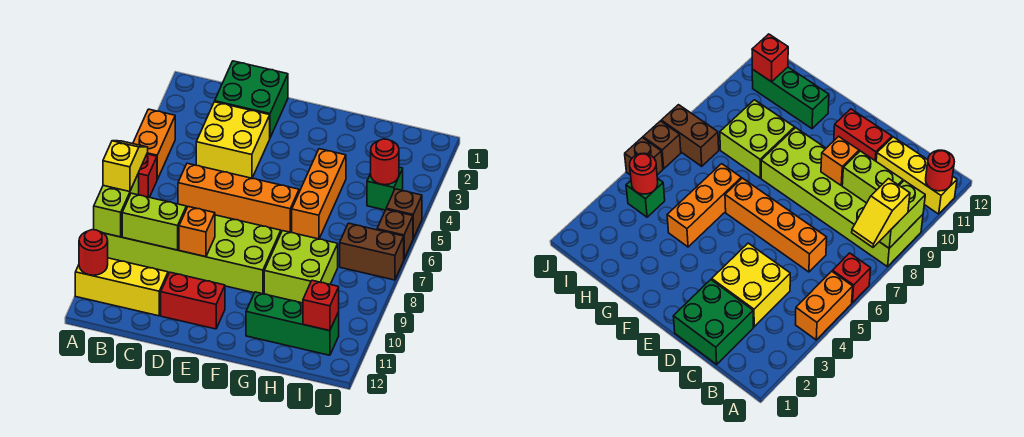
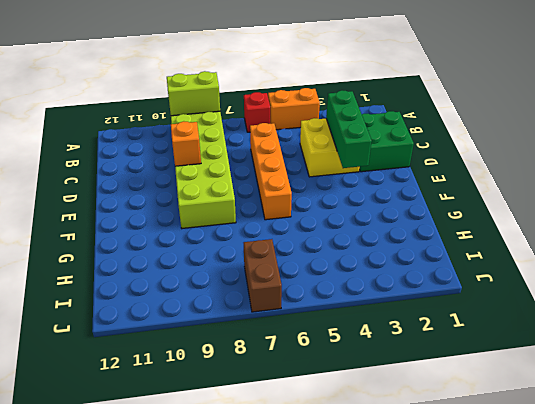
green brick C3:E3 level 2 -> green brick G11:I11 level 1
none -> yellow brick A11:C11 level 1
none -> red brick D11:E11 level 1
none -> orange brick G4:G6 level 1

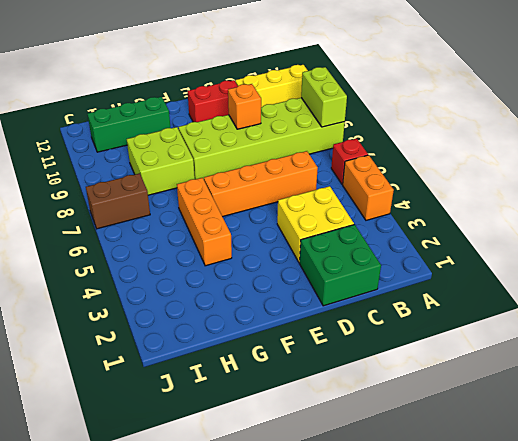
none -> green brick I4 level 1
none -> brown brick J5 level 1
none -> brown brick J6 level 1

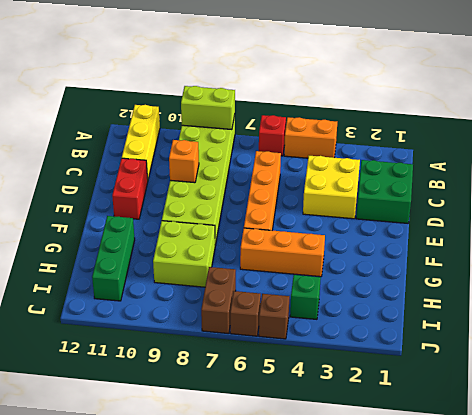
none -> red round brick A11 level 2
none -> lime brick B9:C9 level 2
none -> red round brick I4 level 2

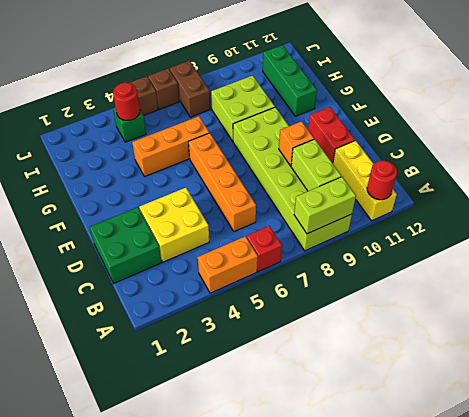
none -> red brick I11 level 2
none -> yellow slope A7:A8 level 3 top 8

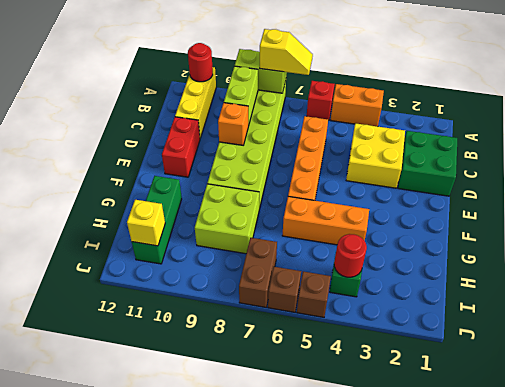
yellow brick I11 level 2 -> red brick I11 level 2

